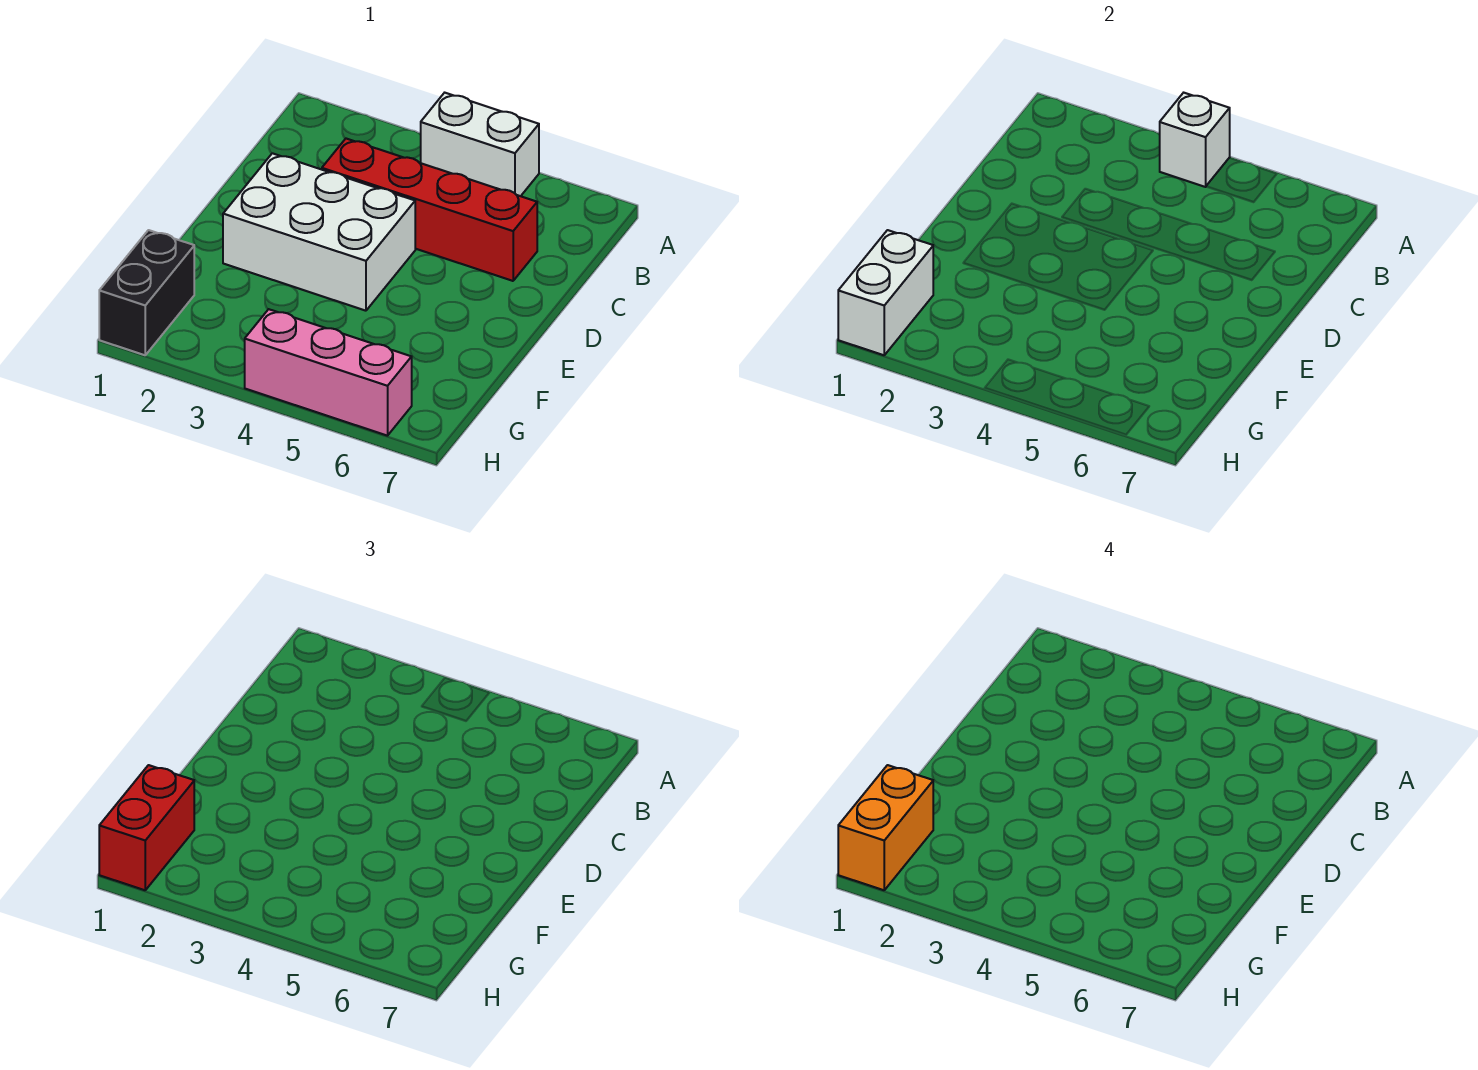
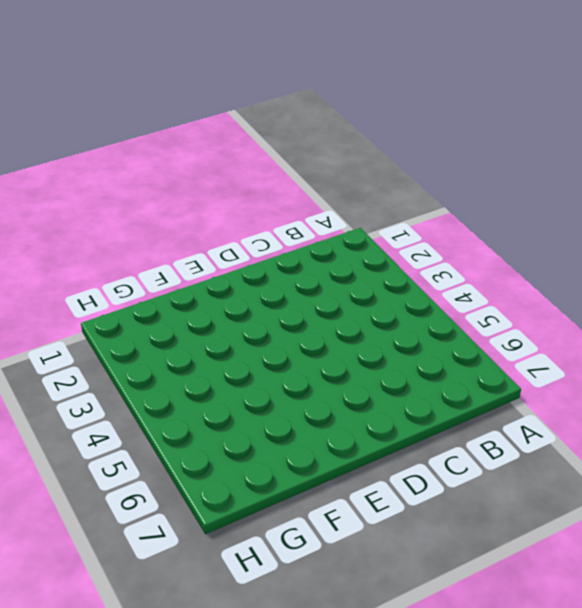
none -> white brick A4:A5 level 1
none -> red brick C3:C6 level 1

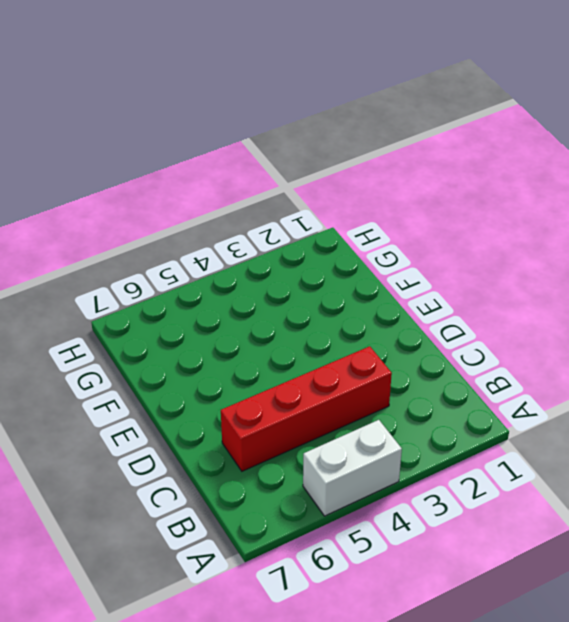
none -> white brick D2:E4 level 1
none -> black brick G1:H1 level 1

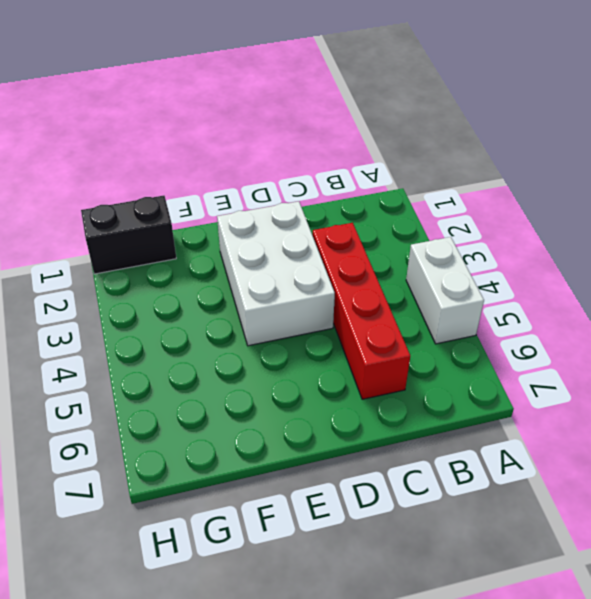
none -> pink brick H4:H6 level 1
none -> white brick A4 level 2

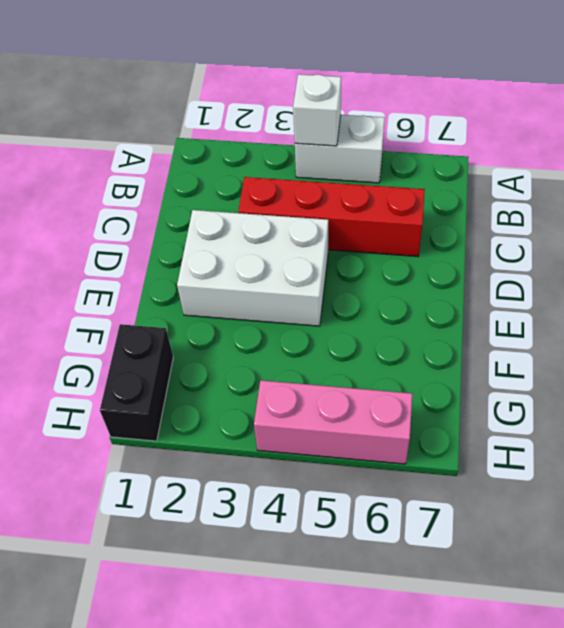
none -> white brick G1:H1 level 2
none -> red brick G1:H1 level 3

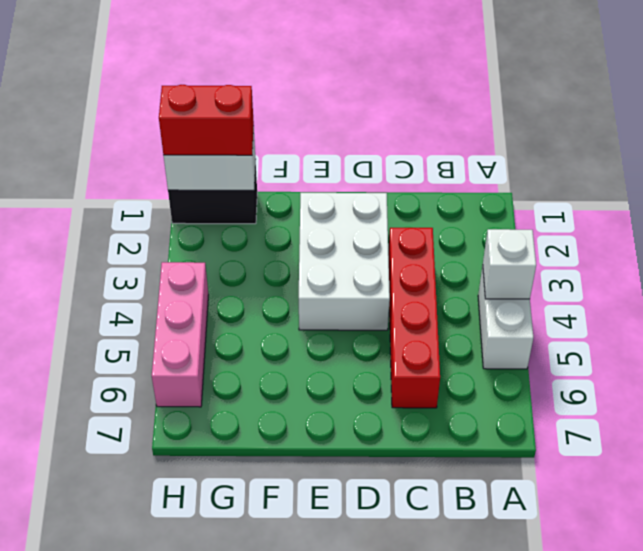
none -> orange brick G1:H1 level 4

